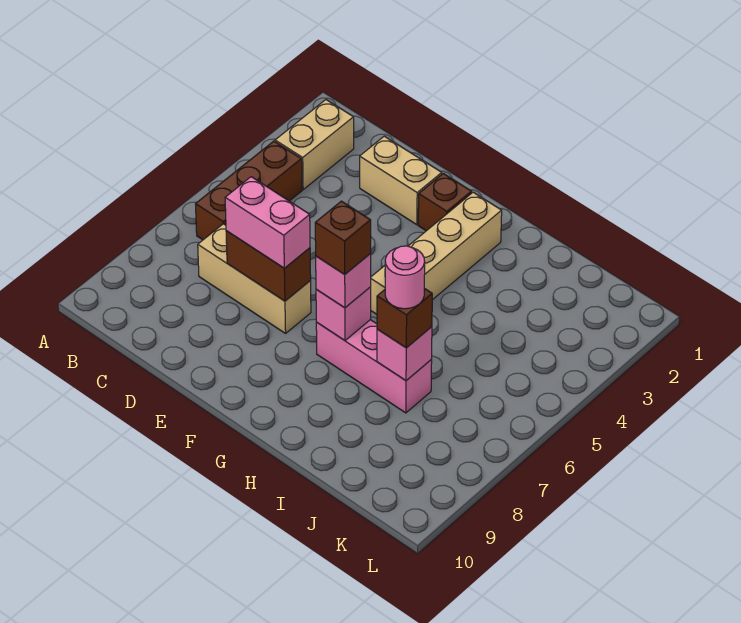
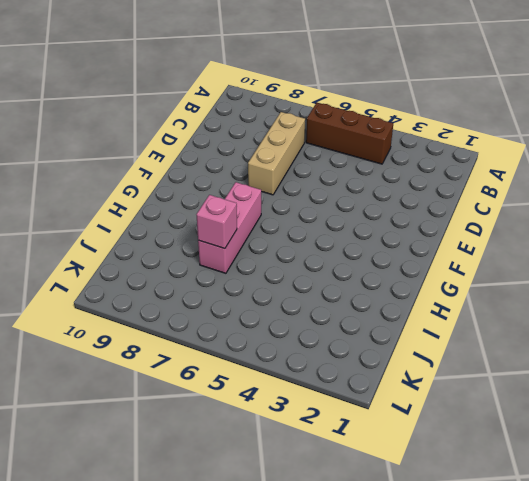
none -> tan brick B2:B3 level 1
none -> tan brick D2:E2 level 1
none -> brown brick F2 level 1

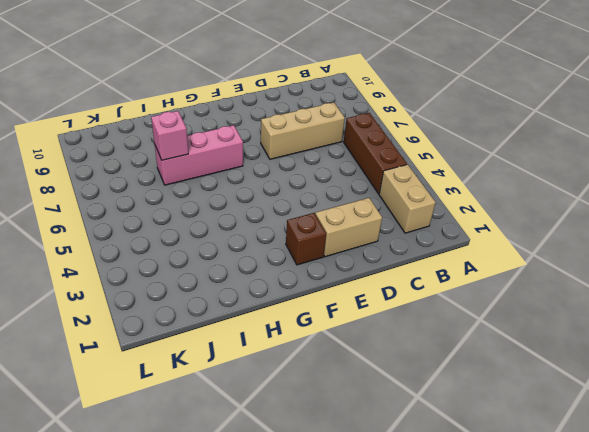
none -> tan brick G2:G5 level 1
none -> brown brick D7:E7 level 2
none -> pink brick G7 level 2

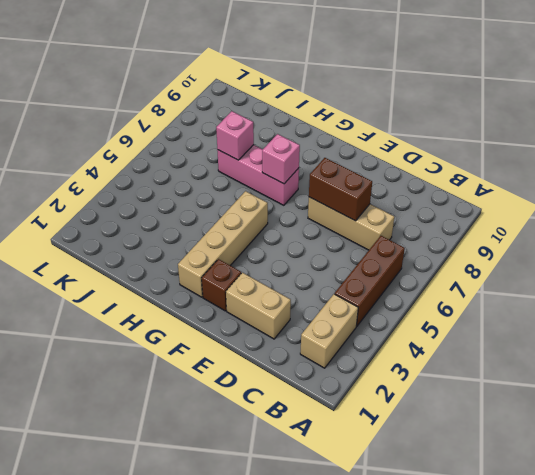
none -> pink brick D7:E7 level 3
none -> pink brick G7 level 3
none -> brown brick I7 level 3

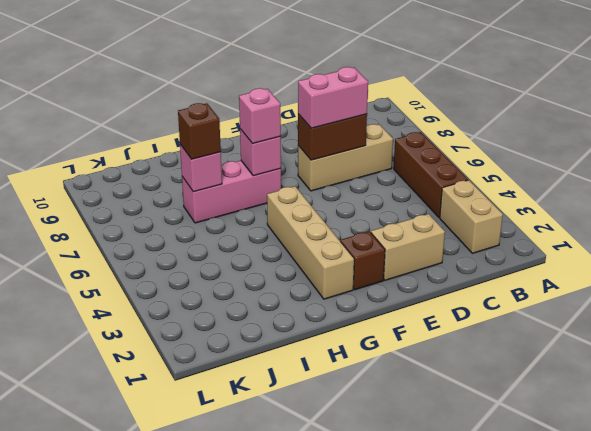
none -> brown brick G7 level 4
none -> pink round brick I7 level 4

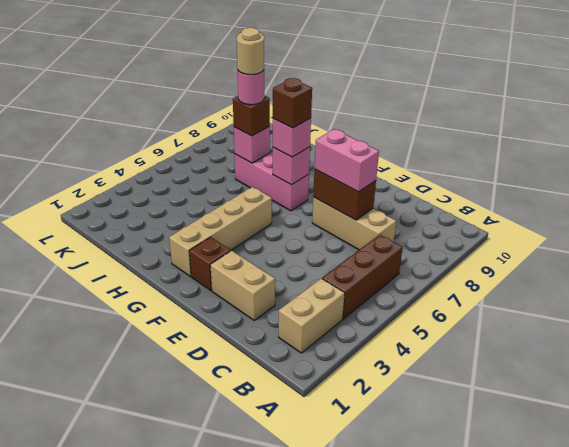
tan round brick I7 level 5 -> none

